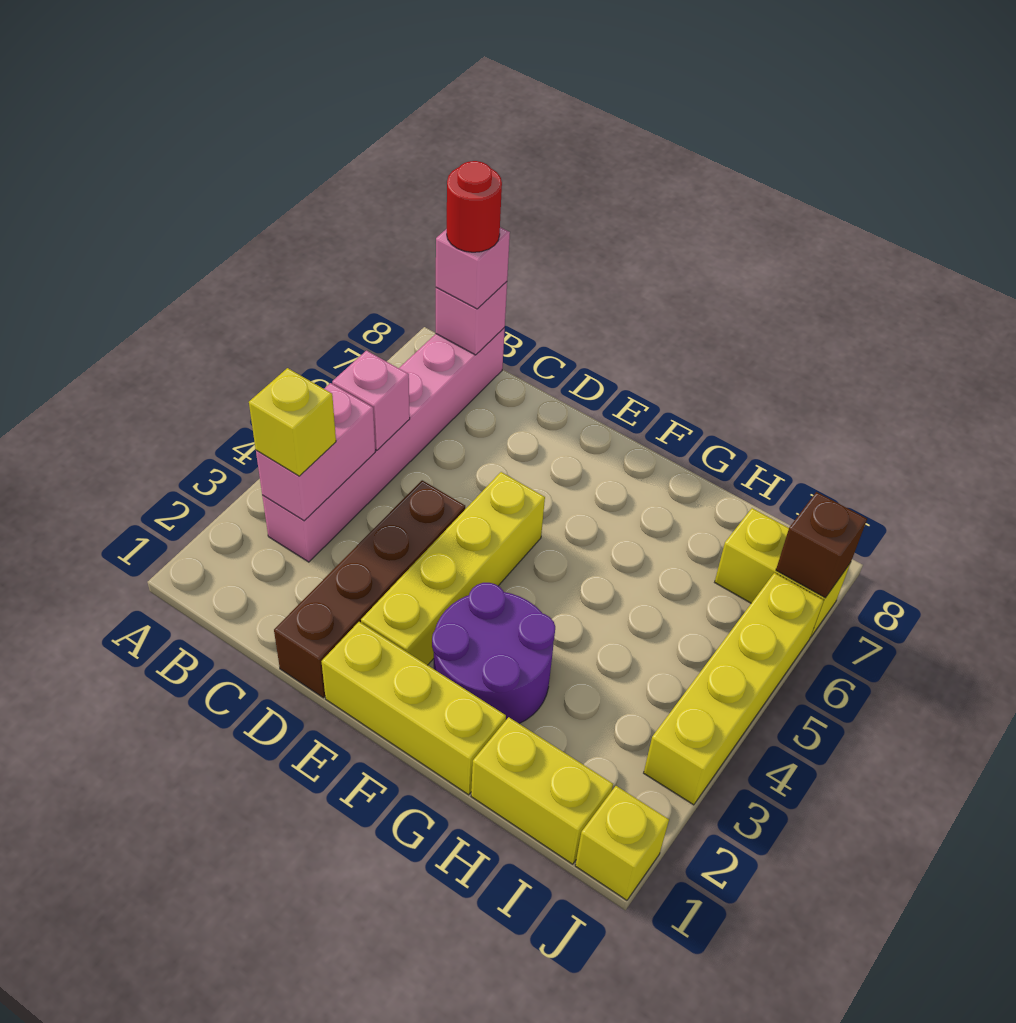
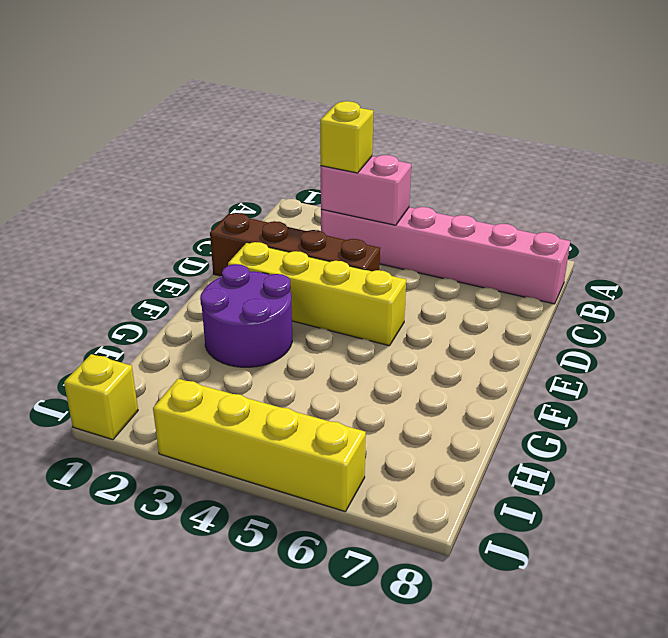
none -> yellow brick E1:G1 level 1
none -> yellow brick H1:I1 level 1
none -> yellow brick I7:J7 level 1

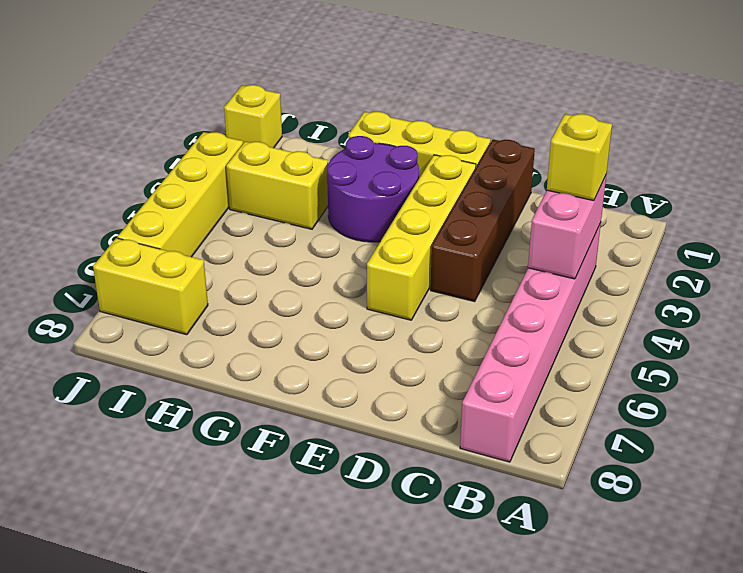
yellow brick H3:I3 level 1 -> yellow brick H1:I1 level 1
none -> pink brick B5 level 2
none -> pink brick B8 level 2
none -> brown brick J7 level 2

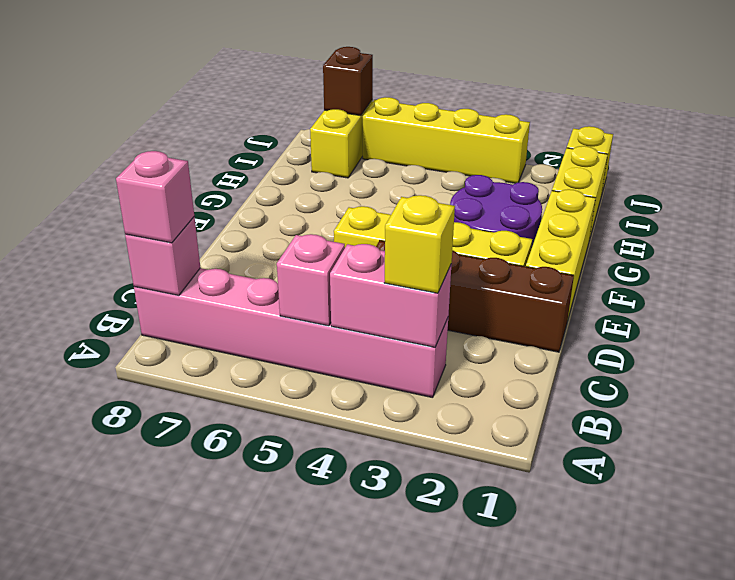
none -> red round brick B8 level 4

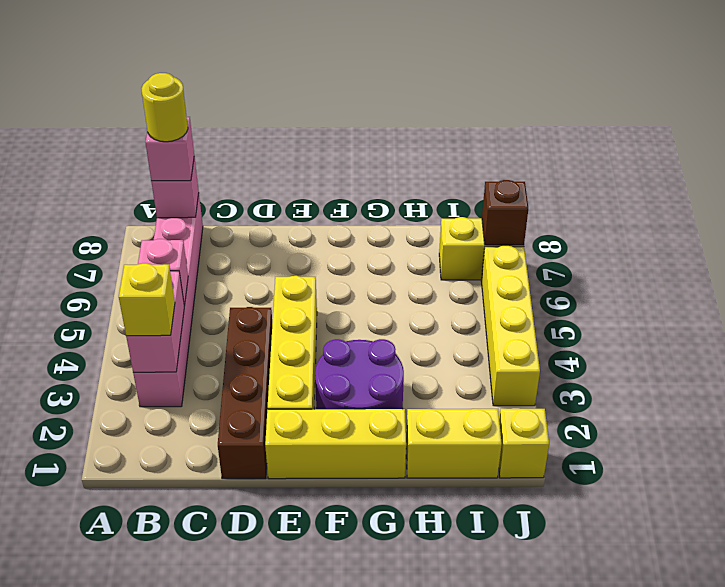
yellow round brick B8 level 4 -> red round brick B8 level 4

